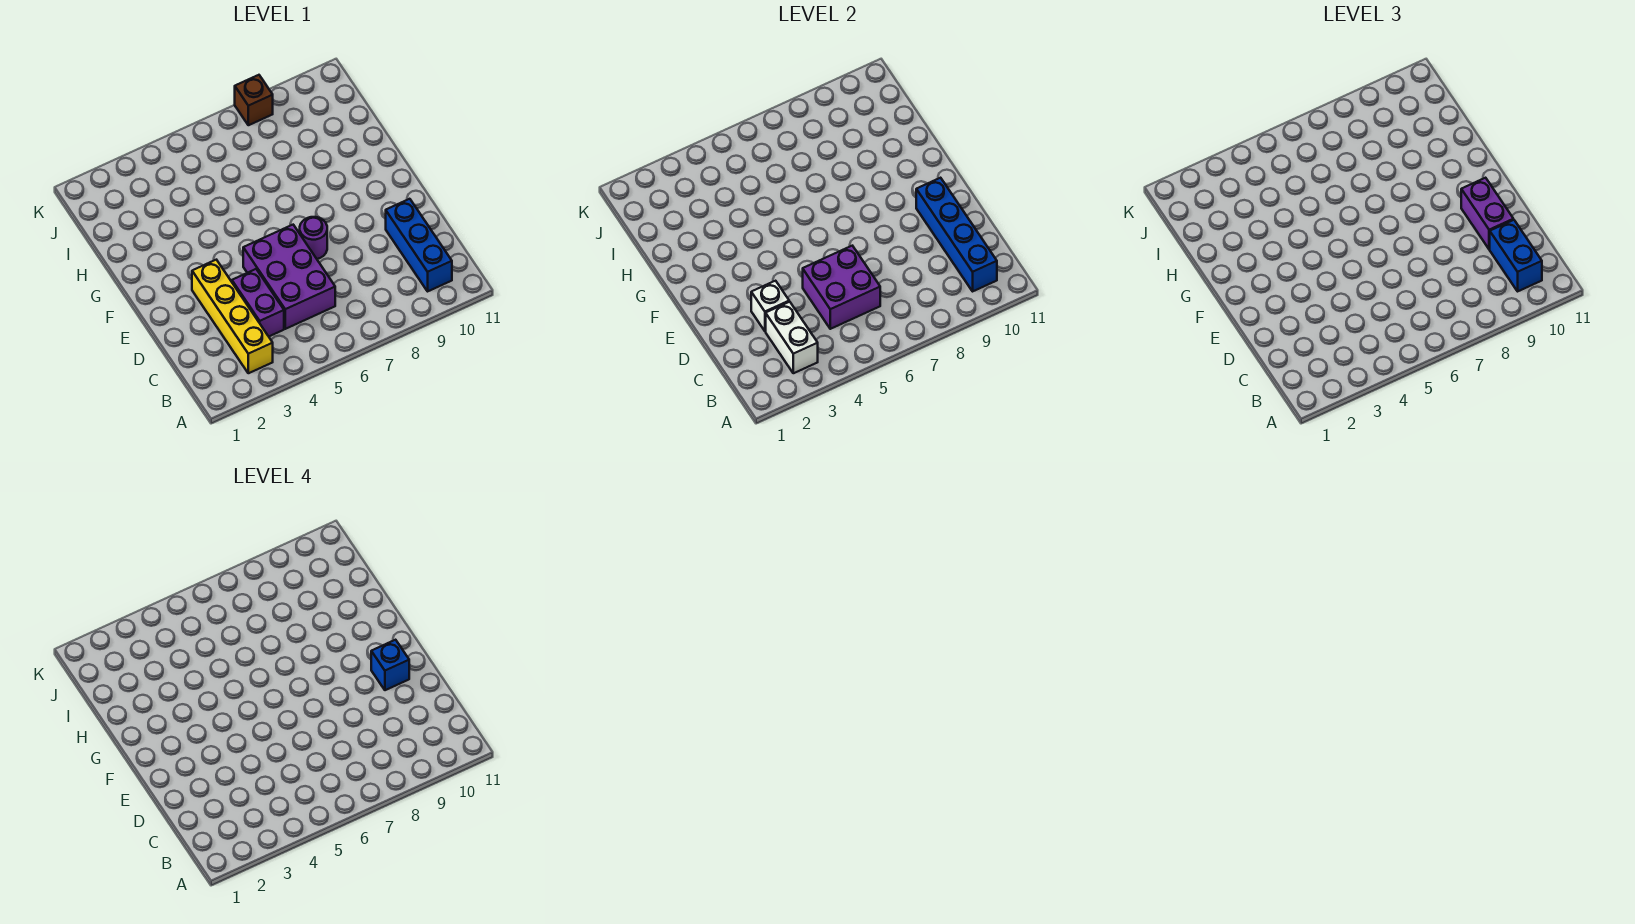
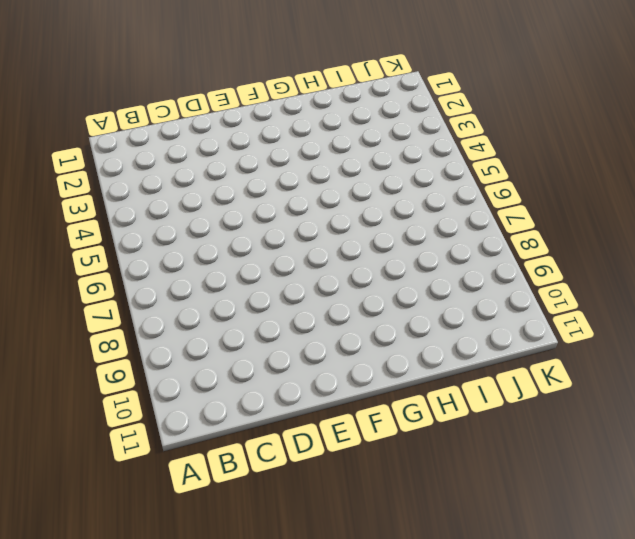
none -> yellow brick B3:E3 level 1
none -> blue brick B10:D10 level 1
none -> purple brick C4:D4 level 1

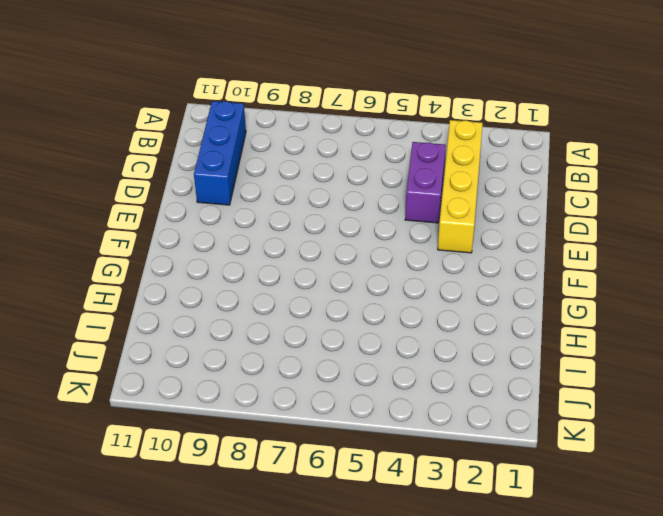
none -> purple brick C5:E6 level 1
none -> purple round brick E7 level 1
none -> brown brick K8 level 1

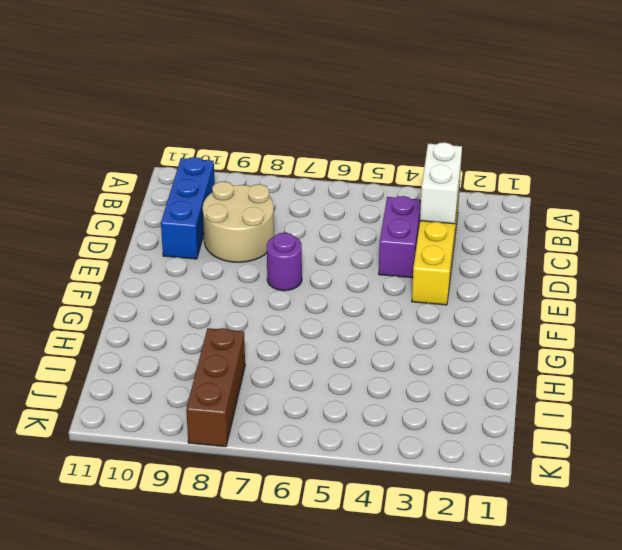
tan round brick C8:D9 level 1 -> none
brown brick I8:K8 level 1 -> brown brick K8 level 1
none -> purple brick C5:E6 level 1
none -> blue brick B10:E10 level 2
none -> purple brick C5:D6 level 2

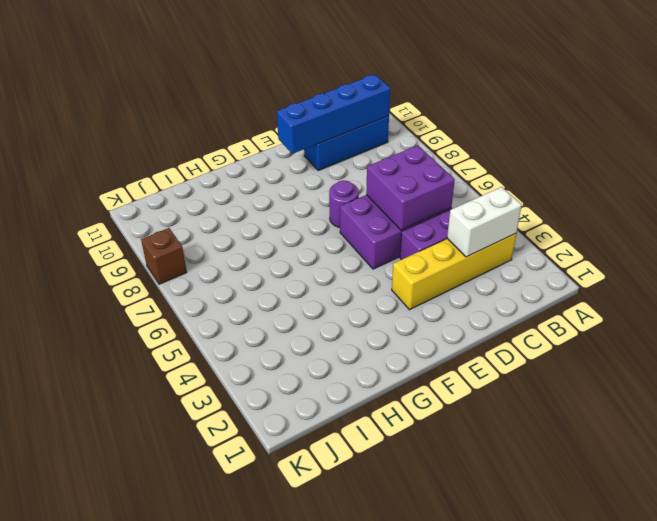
none -> white brick D3 level 2
none -> blue brick B10:C10 level 3
none -> purple brick D10:E10 level 3

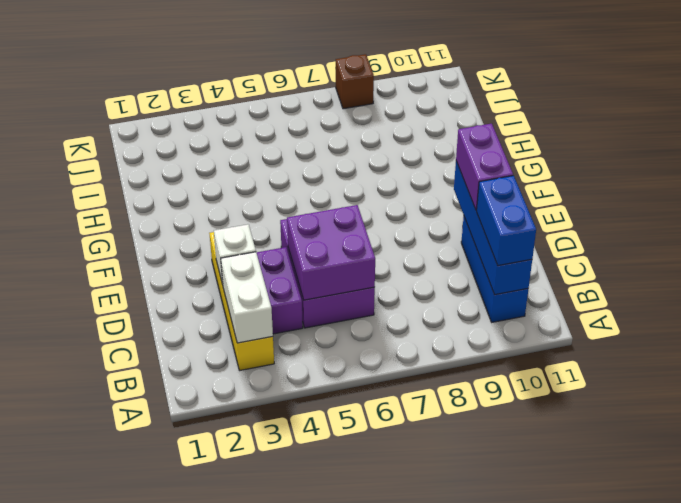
none -> purple round brick E7 level 1
none -> blue brick E10 level 4

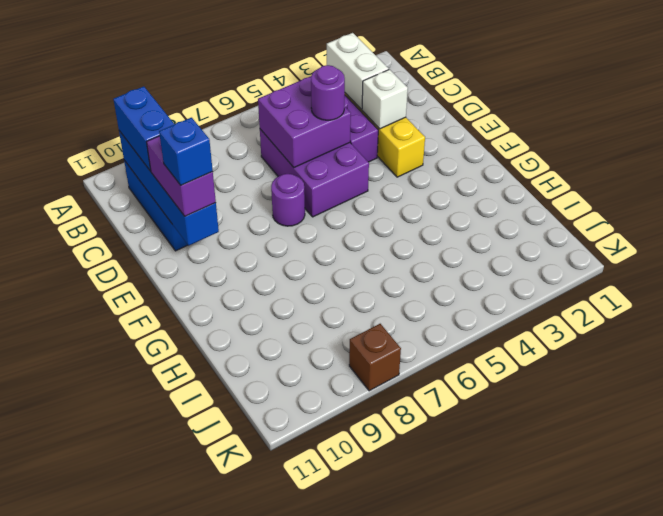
purple round brick D5 level 3 -> none

